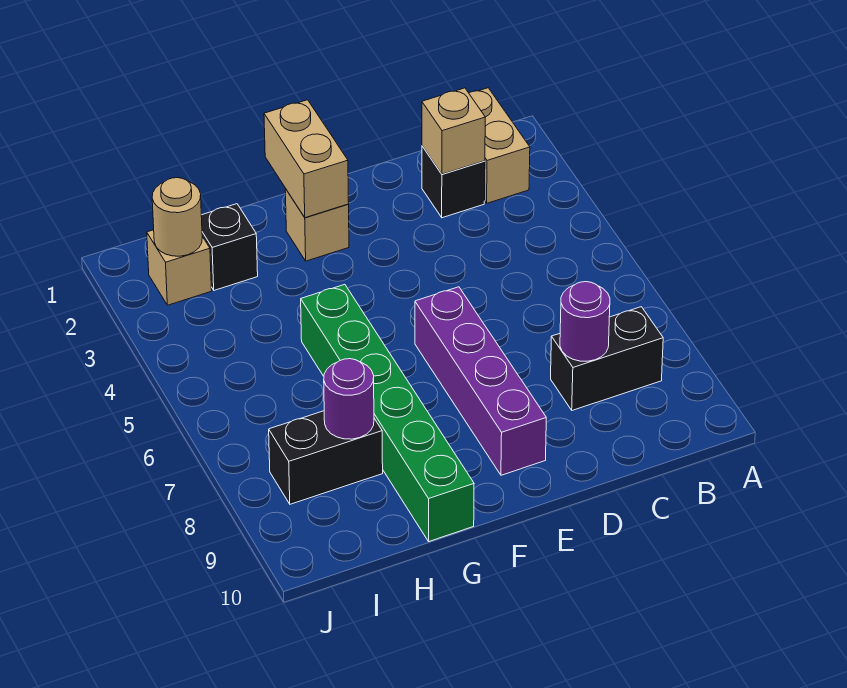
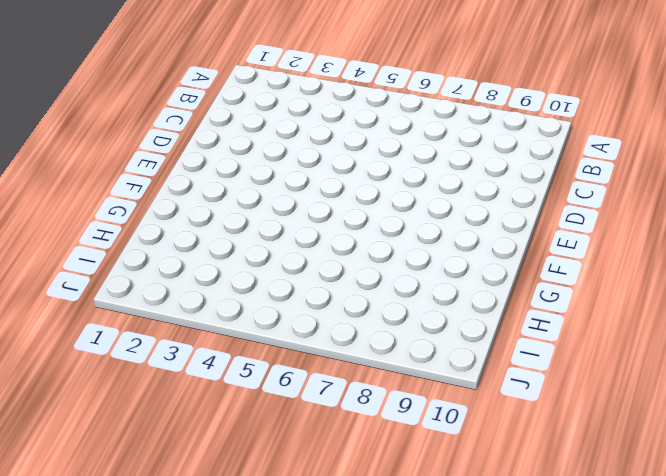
none -> tan brick B1:B2 level 1
none -> black brick B8:C8 level 1
none -> black brick C2 level 1

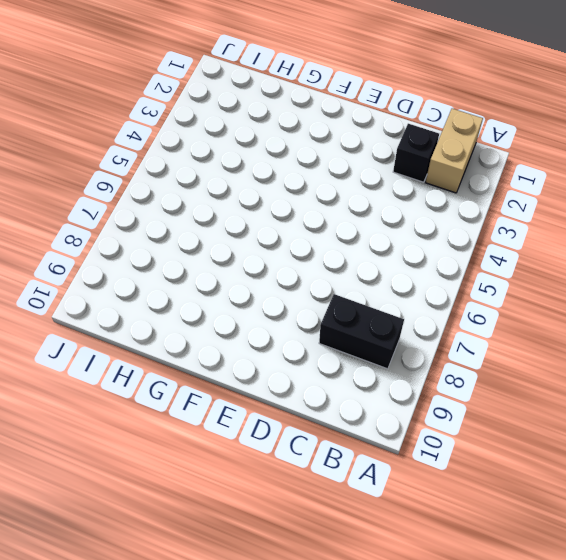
none -> purple brick E6:E9 level 1
none -> tan brick F2 level 1
none -> green brick G5:G10 level 1

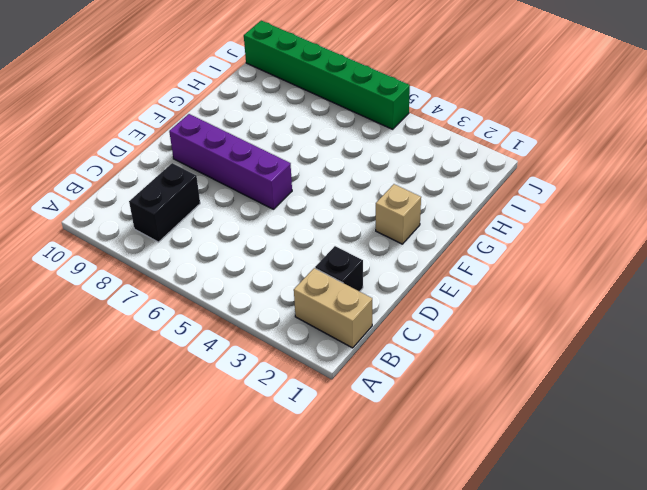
green brick J5:J10 level 1 -> green brick G5:G10 level 1
none -> black brick H2 level 1
none -> black brick H8:I8 level 1
none -> tan brick I2 level 1

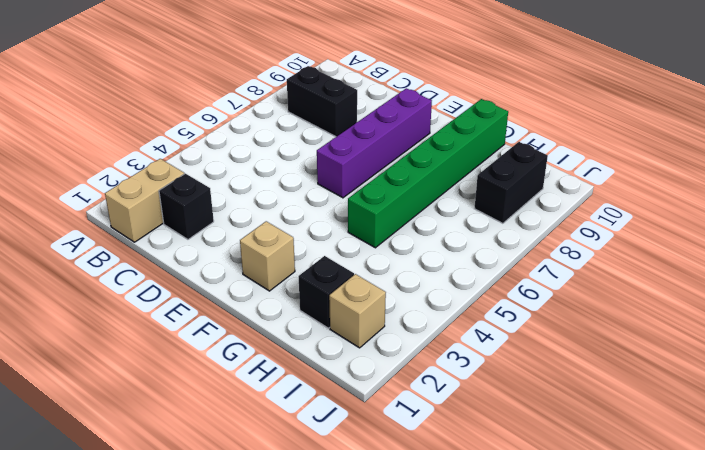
black brick I8:I9 level 1 -> black brick H8:I8 level 1
none -> tan brick C2 level 2
none -> purple round brick C8 level 2
none -> tan brick F1:F2 level 2

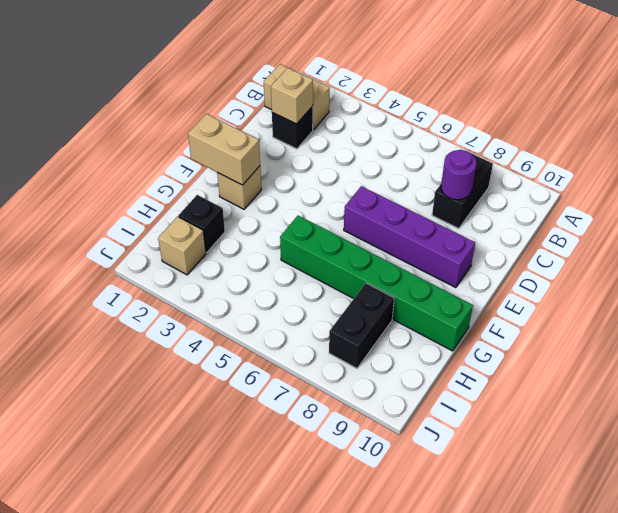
none -> purple round brick H8 level 2
none -> tan round brick I2 level 2

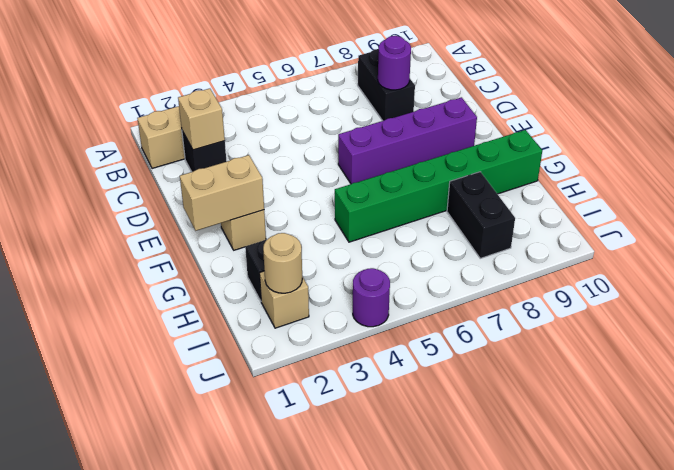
purple round brick J4 level 1 -> purple round brick H8 level 2

